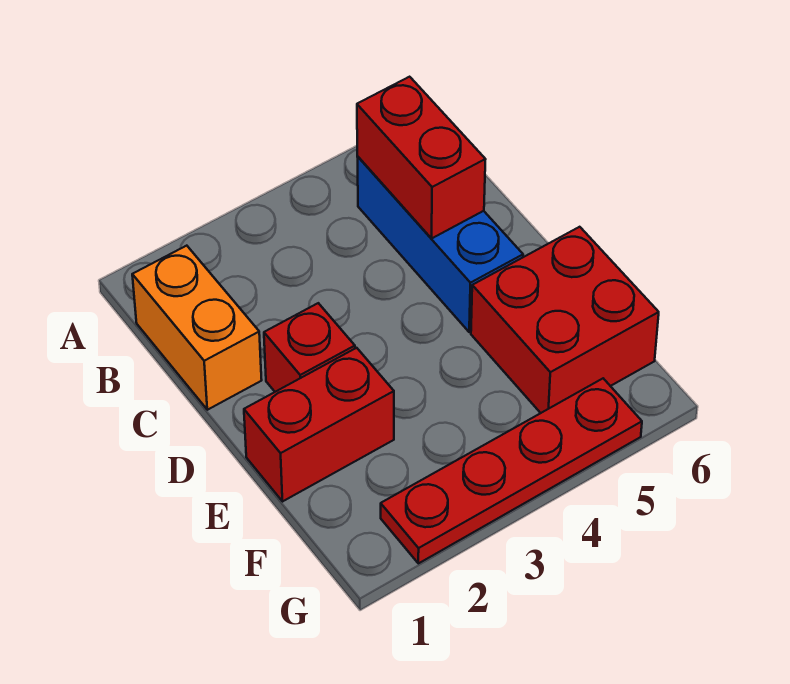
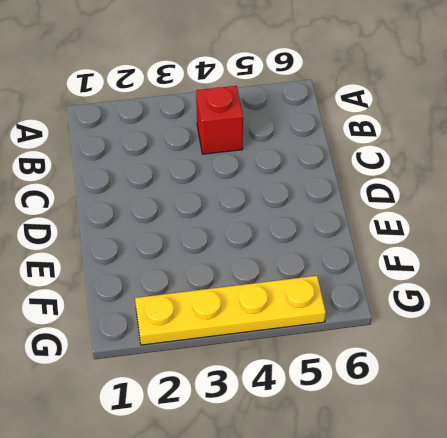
red brick B4 level 1 -> red brick D2 level 1
yellow plate G2:G5 level 1 -> red plate G2:G5 level 1
none -> orange brick B1:C1 level 1
none -> blue brick B5:D5 level 1

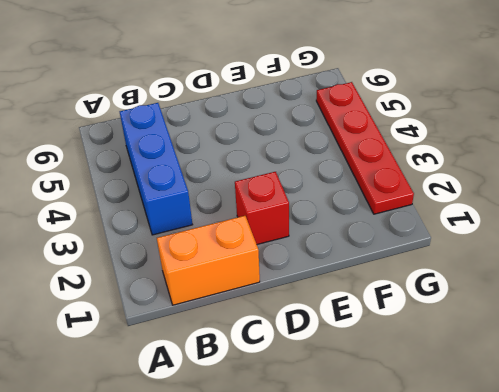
blue brick B3:B5 level 1 -> blue brick B5:D5 level 1
none -> red brick E1:E2 level 1
none -> red brick E5:F6 level 1

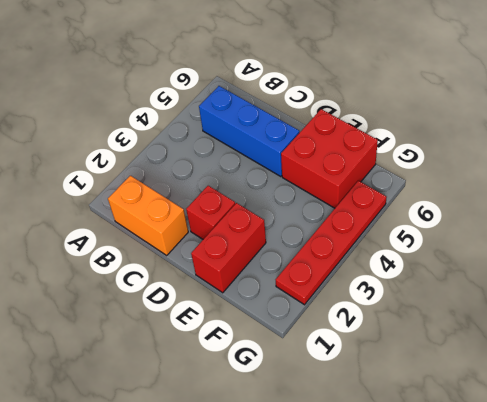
none -> red brick B5:C5 level 2

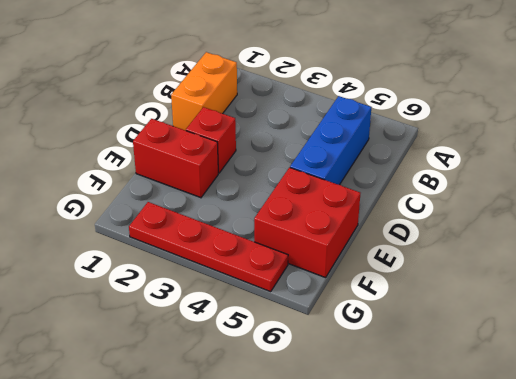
none -> red brick B5:C5 level 2

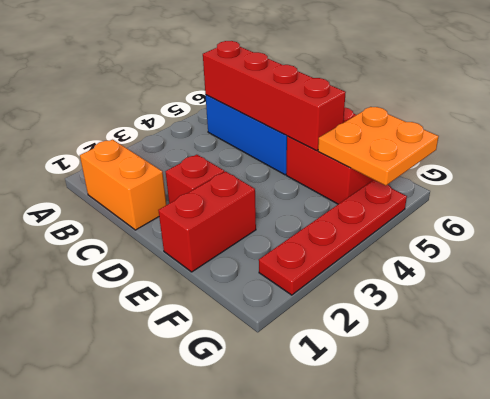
red brick B5:E5 level 2 -> red brick B5:C5 level 2
orange plate F5:G6 level 2 -> none

